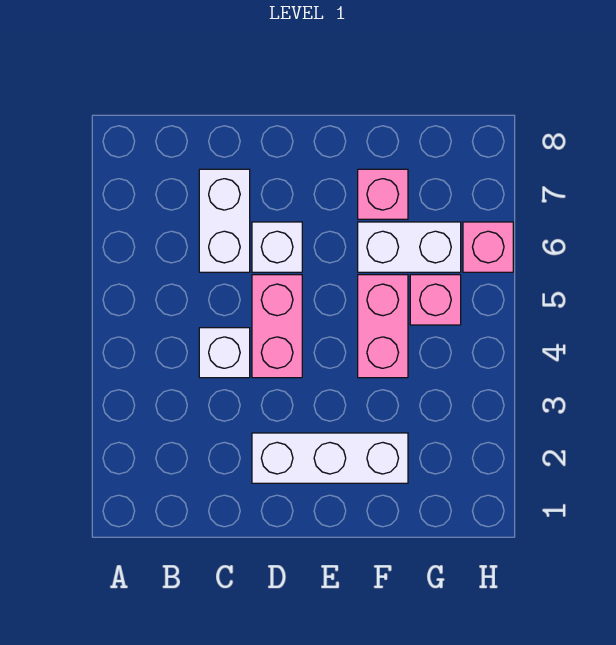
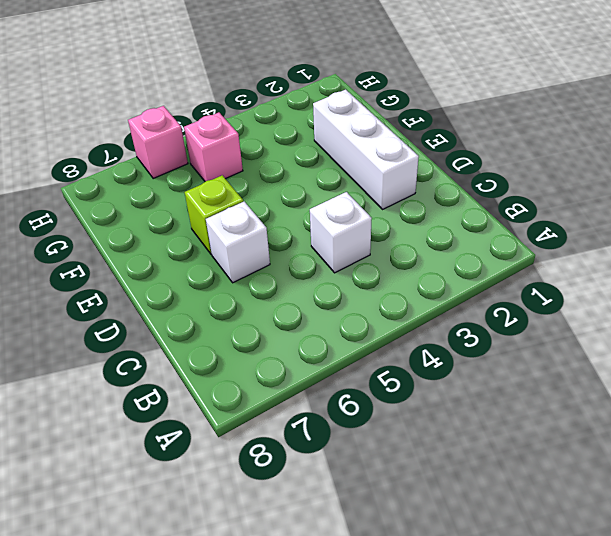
lime brick E6 level 1 -> none
none -> white brick C6:C7 level 1
none -> pink brick D4:D5 level 1

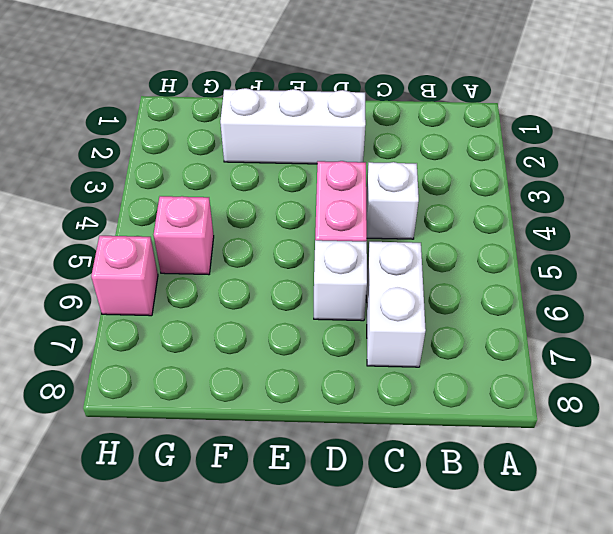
none -> pink brick F4:F5 level 1
none -> white brick F6:G6 level 1

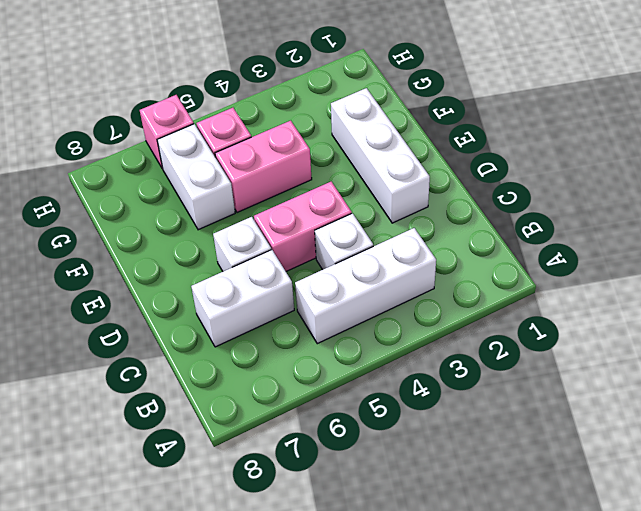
white brick B3:B5 level 1 -> none
none -> pink brick F7 level 1

